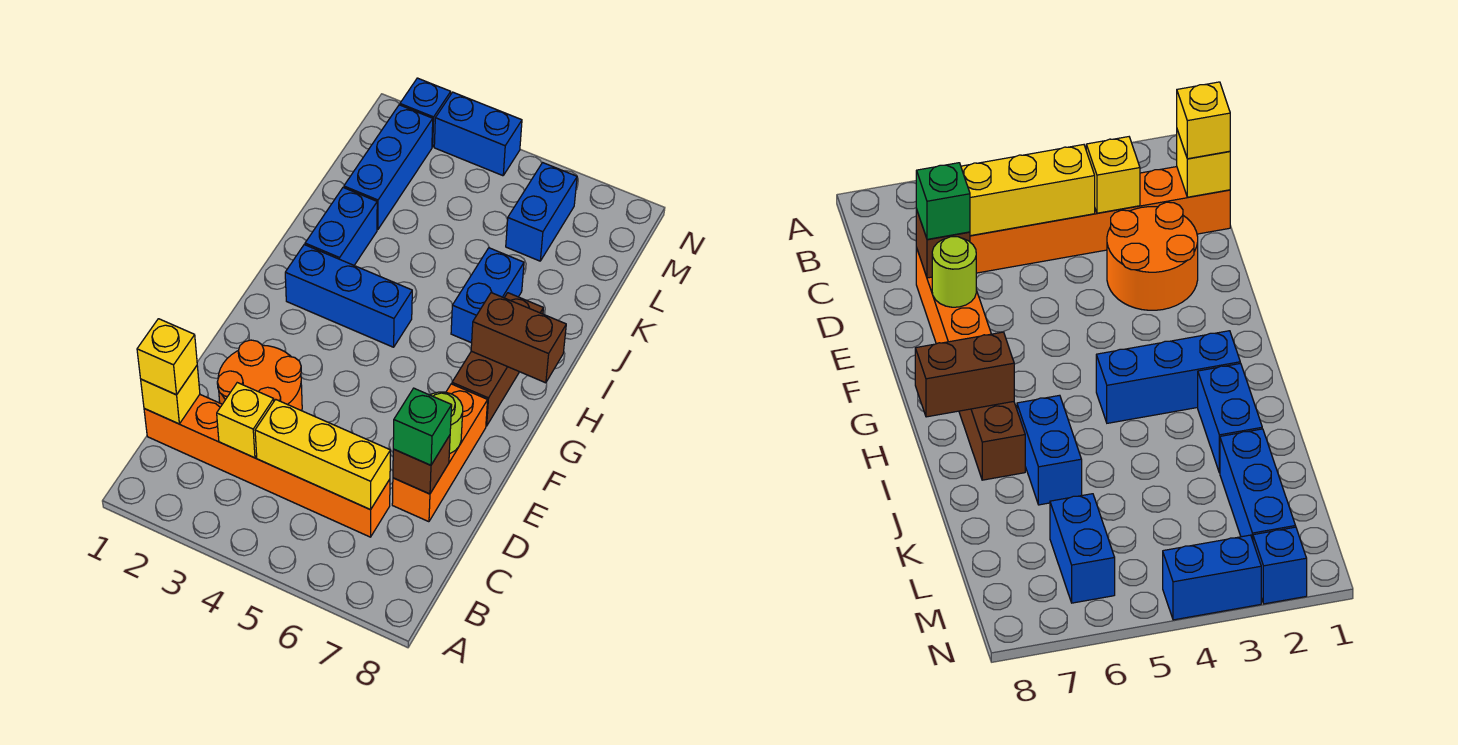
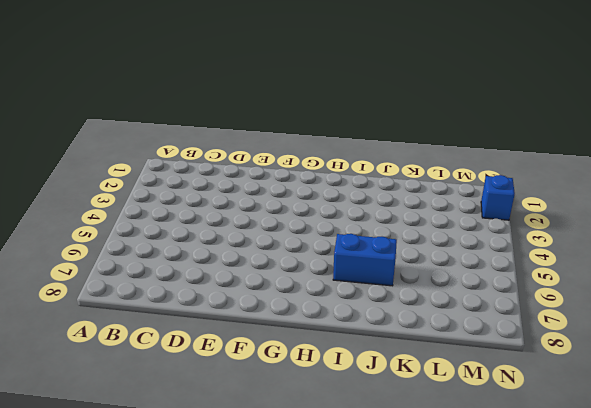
none -> orange brick C1:C6 level 1
none -> orange round brick D2:E3 level 1
none -> orange brick D7:F7 level 1

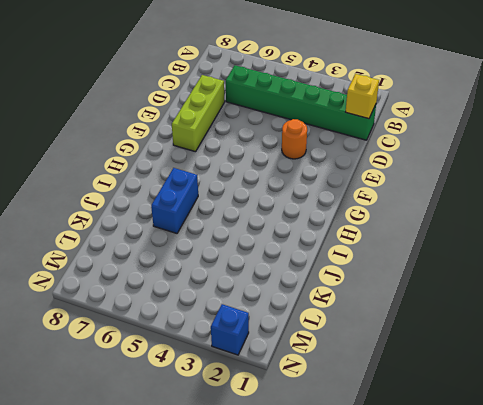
green brick C1:C6 level 1 -> orange brick C1:C6 level 1
lime brick D7:F7 level 1 -> orange brick D7:F7 level 1
orange round brick E3 level 1 -> orange round brick D2:E3 level 1
none -> brown brick G7:I7 level 1
none -> blue brick H2:H4 level 1
none -> blue brick I2:J2 level 1

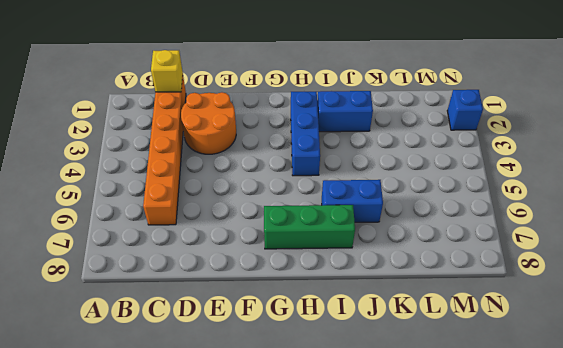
green brick G7:I7 level 1 -> brown brick G7:I7 level 1
none -> orange brick D7:F7 level 1
none -> blue brick K2:M2 level 1
none -> blue brick L6:M6 level 1

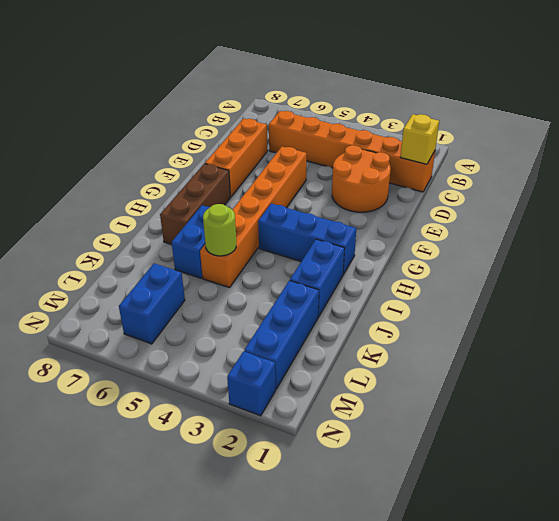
orange brick E5:J5 level 1 -> none
lime round brick J5 level 2 -> lime round brick E7 level 2
none -> blue brick N3:N4 level 1
none -> yellow brick C3 level 2
none -> yellow brick C4:C6 level 2

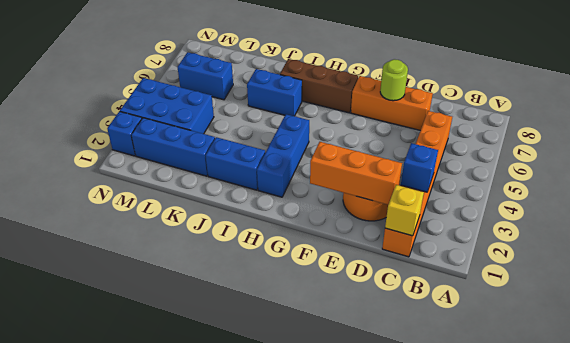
blue brick C3 level 2 -> yellow brick C3 level 2
orange brick D2:F2 level 2 -> none
blue brick L3:N4 level 1 -> blue brick N3:N4 level 1
none -> yellow brick C4:C6 level 2
none -> brown brick D7 level 2
none -> brown brick H7:H8 level 2

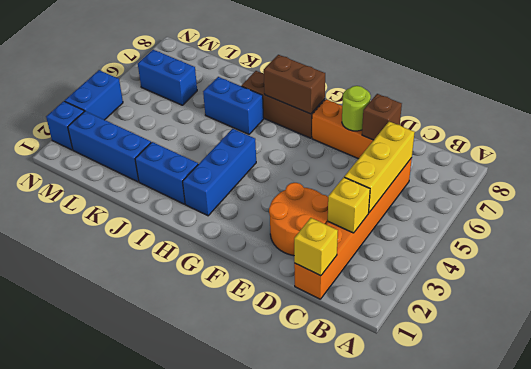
brown brick G7:H7 level 2 -> brown brick H7:H8 level 2
none -> yellow brick C1 level 3
none -> green brick D7 level 3

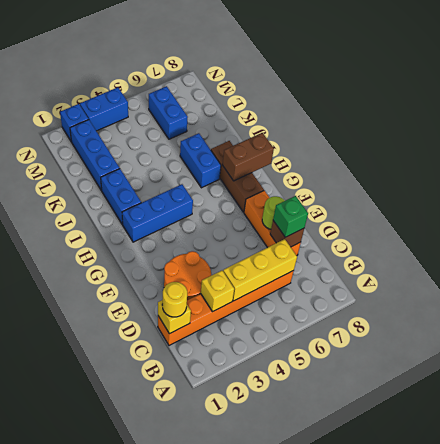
yellow round brick C1 level 3 -> yellow brick C1 level 3

